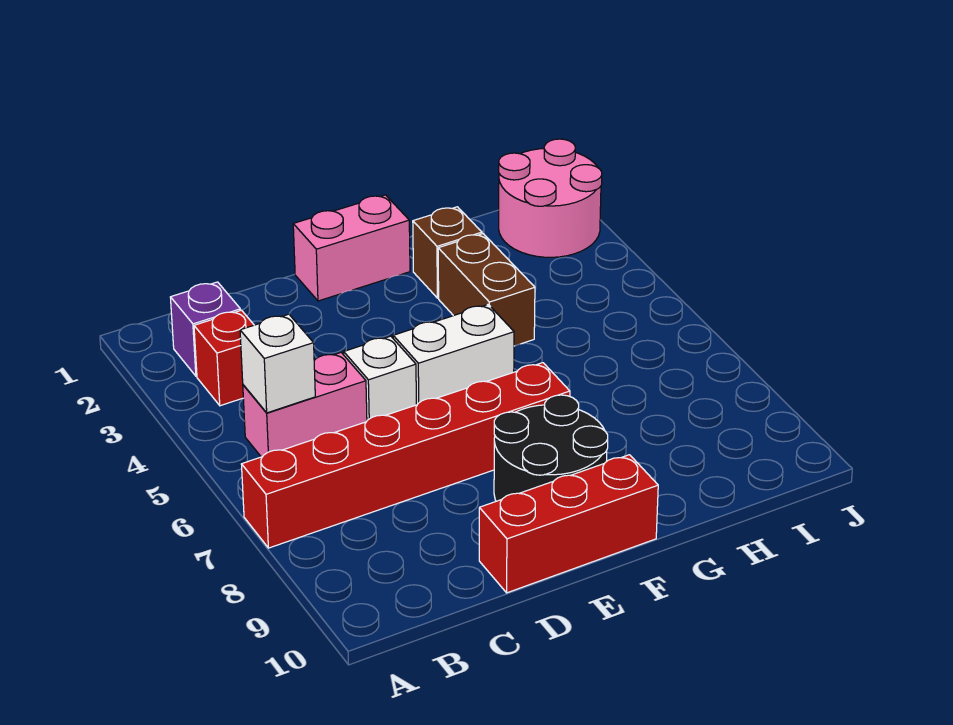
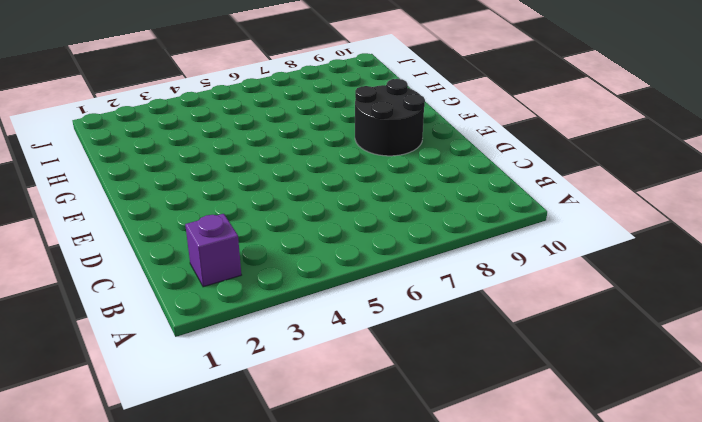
none -> red brick A7:F7 level 1
none -> red brick B3 level 1
none -> pink brick B5:C5 level 1

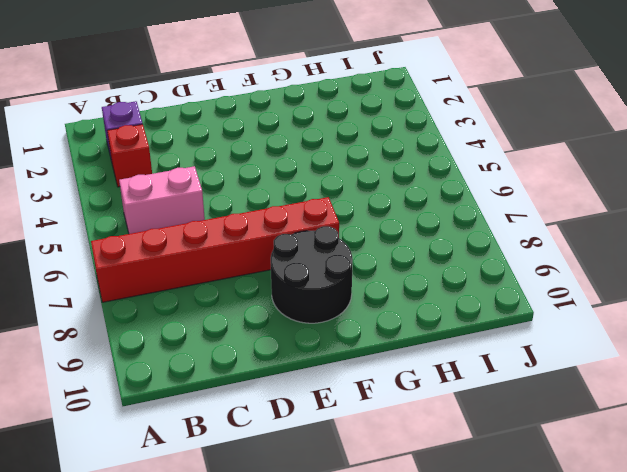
none -> white brick D5 level 1
none -> red brick D10:F10 level 1
none -> pink brick E1:F1 level 1

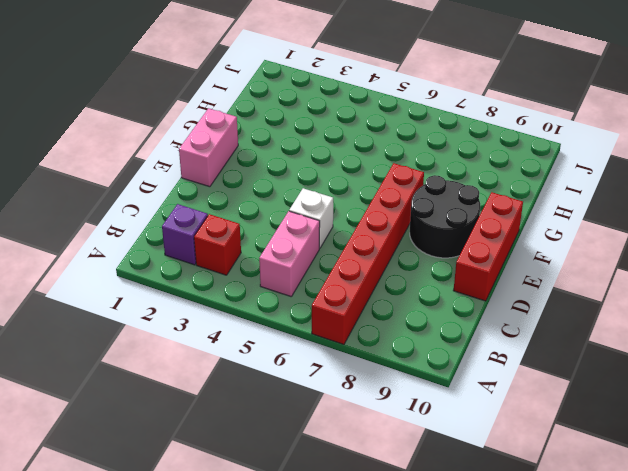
none -> white brick E5:F5 level 1
none -> brown brick G2 level 1
none -> brown brick G3:G4 level 1

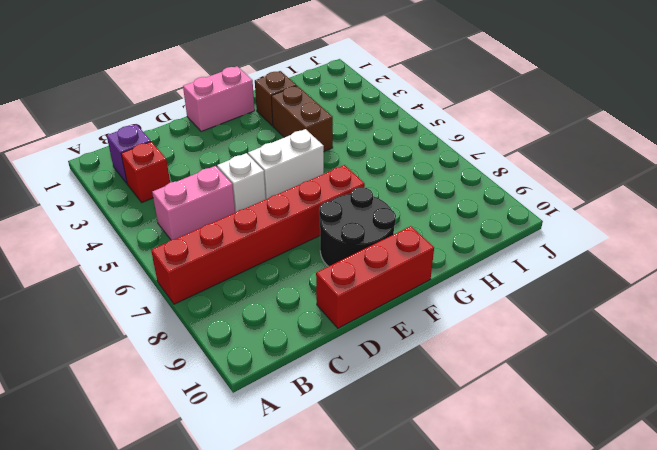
none -> pink round brick I1:J2 level 1
none -> white brick B5 level 2

